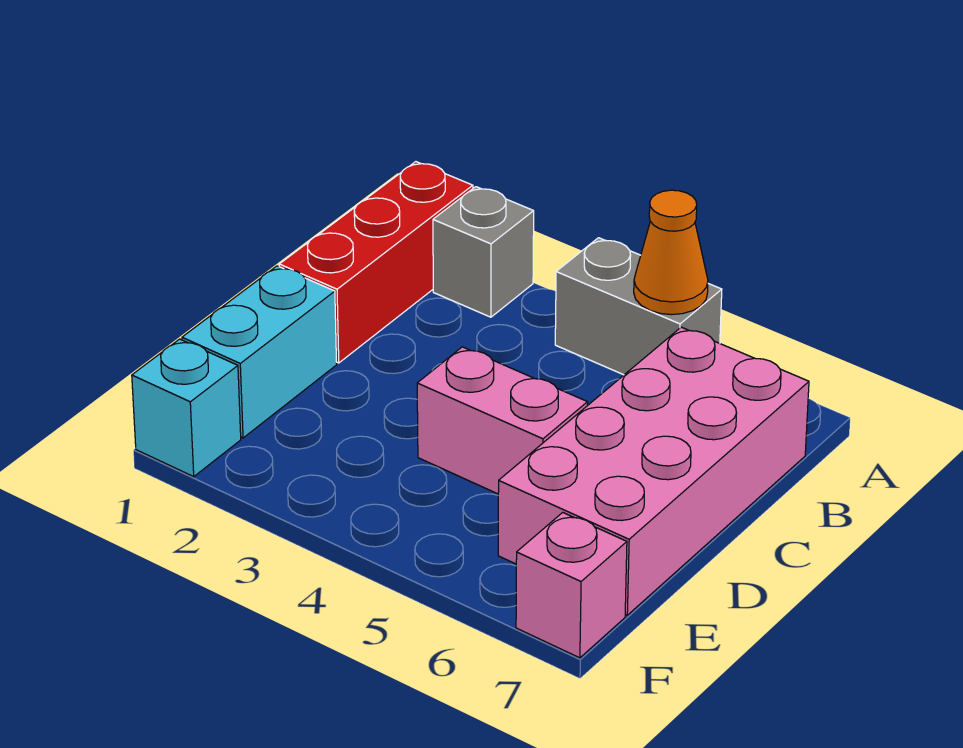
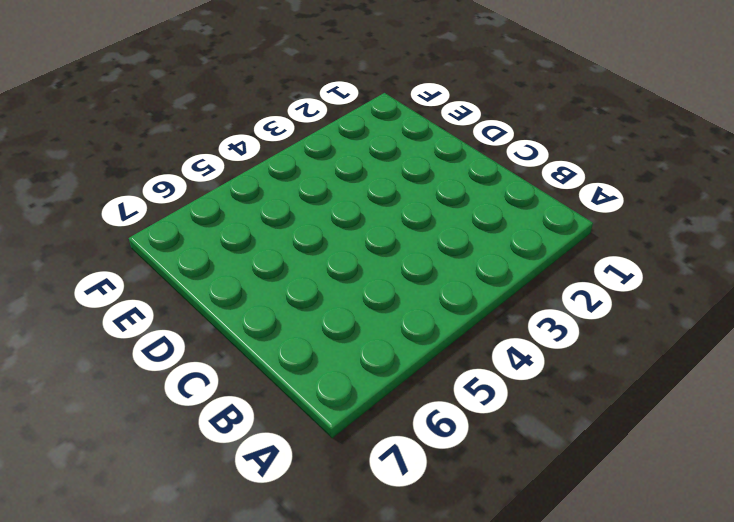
none -> red brick A1:C1 level 1
none -> grey brick A2 level 1

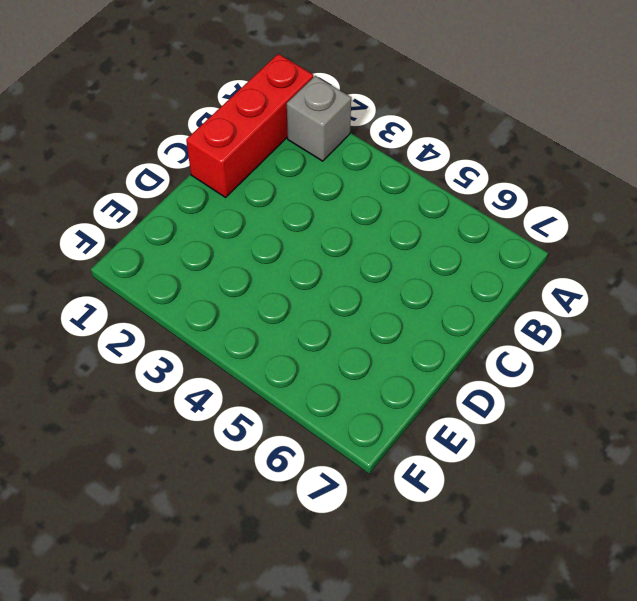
none -> grey brick A4:A5 level 1
none -> pink brick B6:E7 level 1

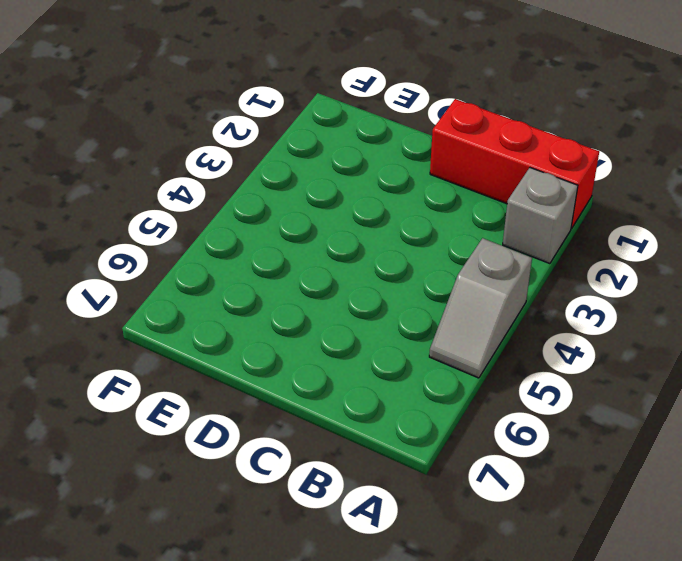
grey slope A4:A5 level 1 top 4 -> grey brick A4:A5 level 1
none -> pink brick B6:E7 level 1
none -> cyan brick D1:E1 level 1

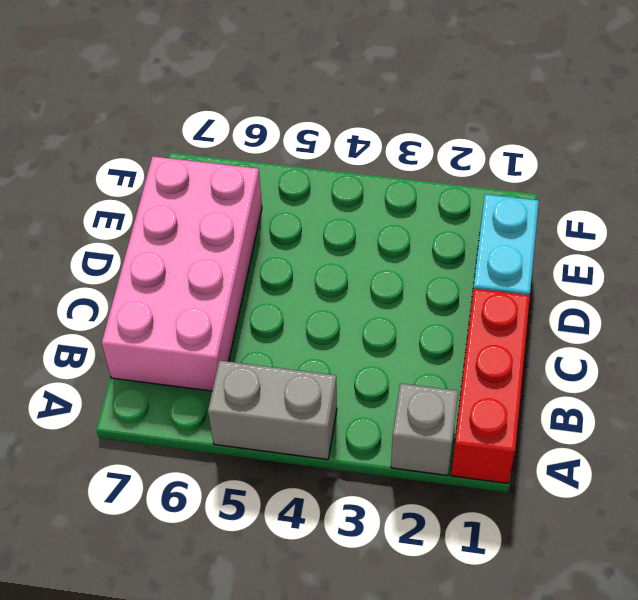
none -> pink brick D4:D5 level 1
none -> cyan brick F1 level 1

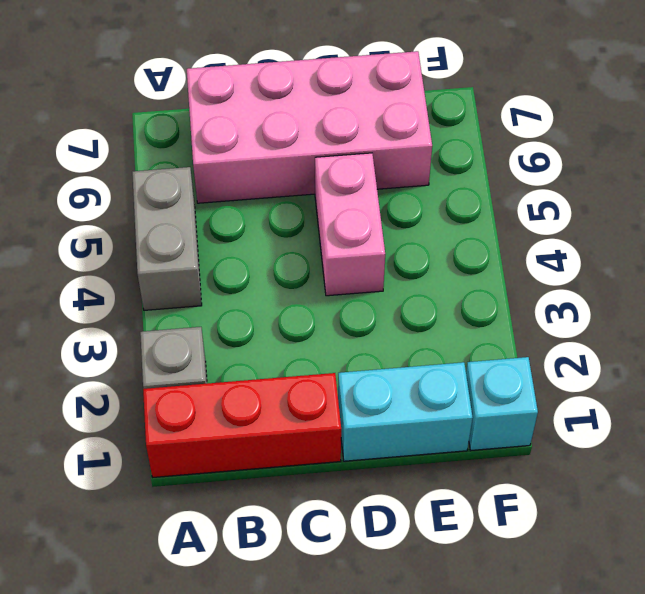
none -> pink brick F7 level 1
none -> orange cone A5 level 2

